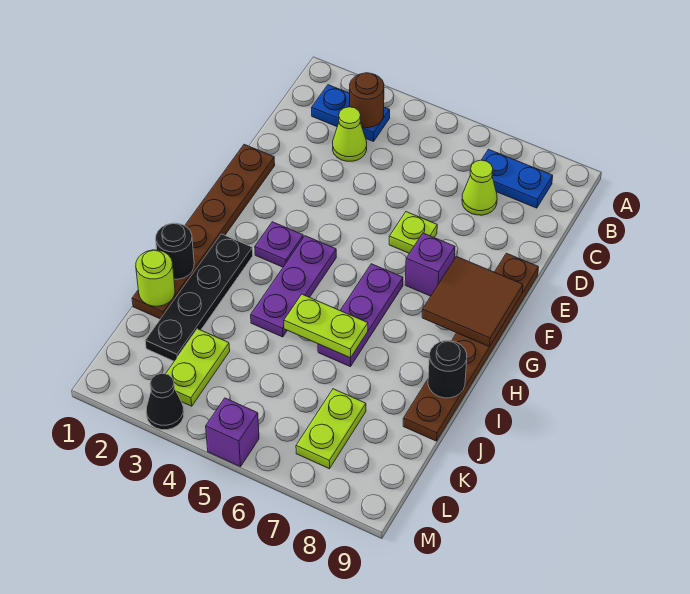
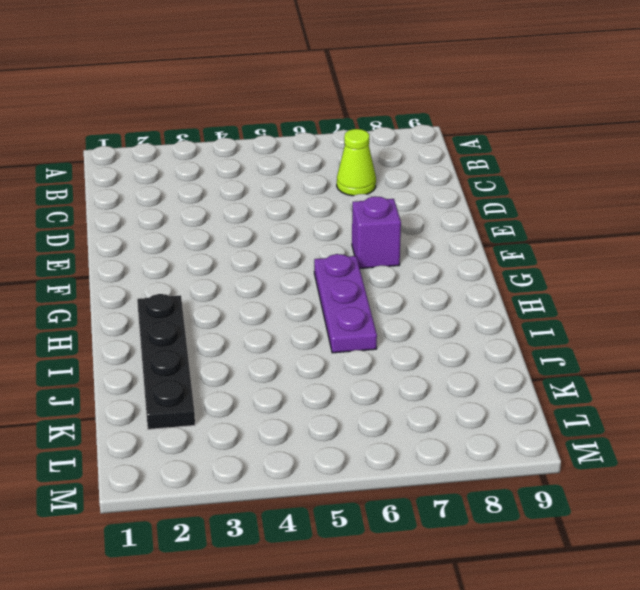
none -> blue plate B2:B3 level 1
none -> blue plate B7:B8 level 1
none -> lime cone C3 level 1

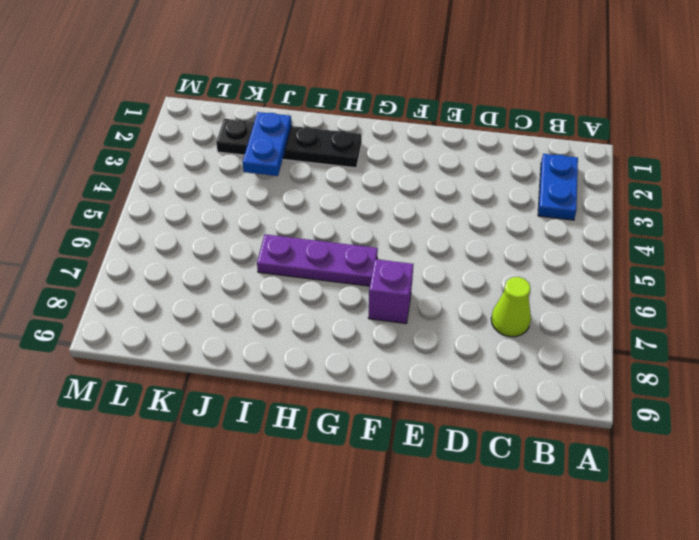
blue plate J2:J3 level 2 -> blue plate B7:B8 level 1
none -> lime cone C3 level 1
none -> brown plate E1:J1 level 1
none -> lime plate E6 level 1

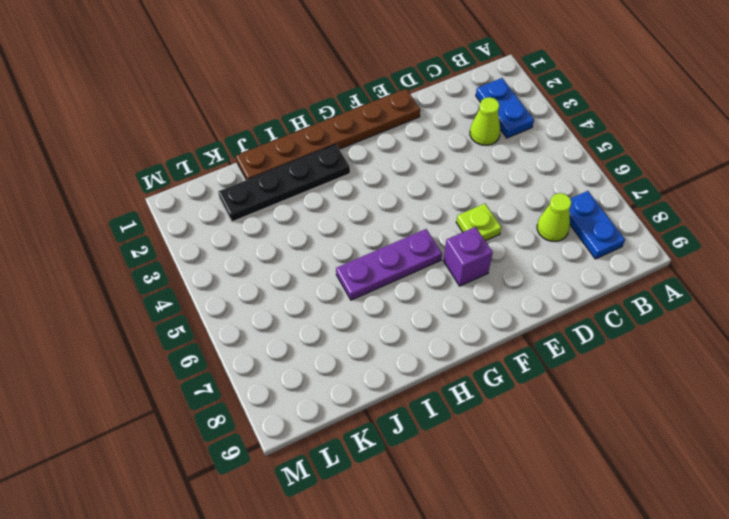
none -> brown plate E9:J9 level 1
none -> purple plate G3 level 1
none -> purple plate G4:I4 level 1

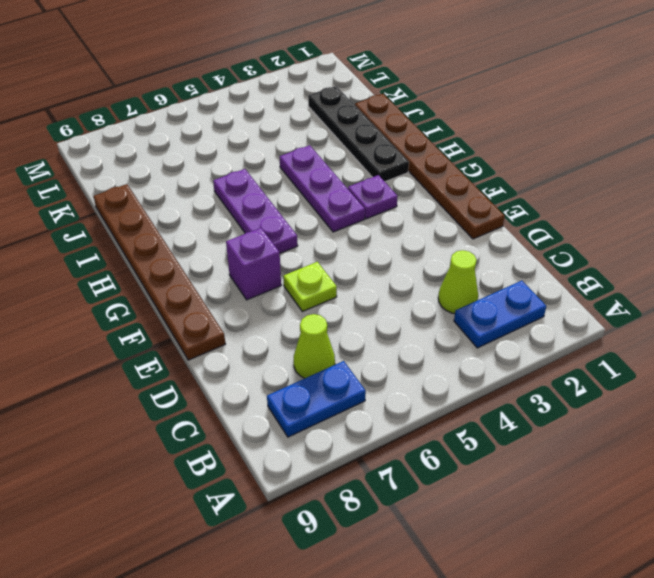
none -> lime plate K3:L3 level 1
none -> lime plate K7:L7 level 1
none -> black cone M3 level 1

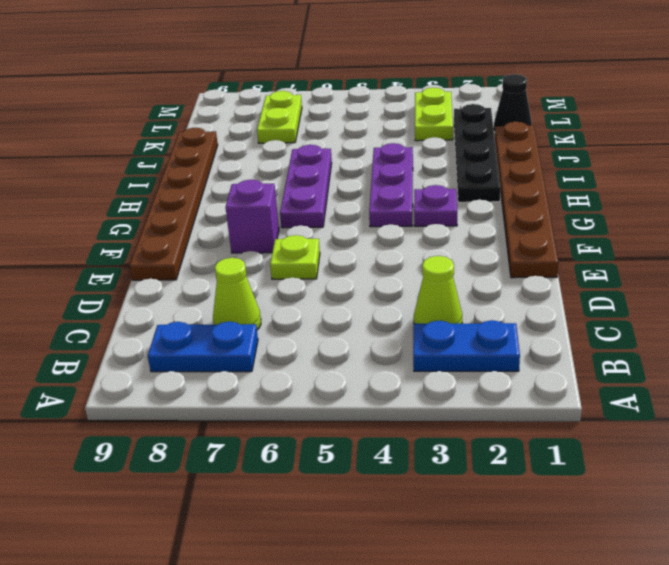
black cone K1 level 1 -> black cone M3 level 1
none -> purple brick M5 level 1
none -> brown round brick B3 level 2
none -> brown tile F8:G9 level 2

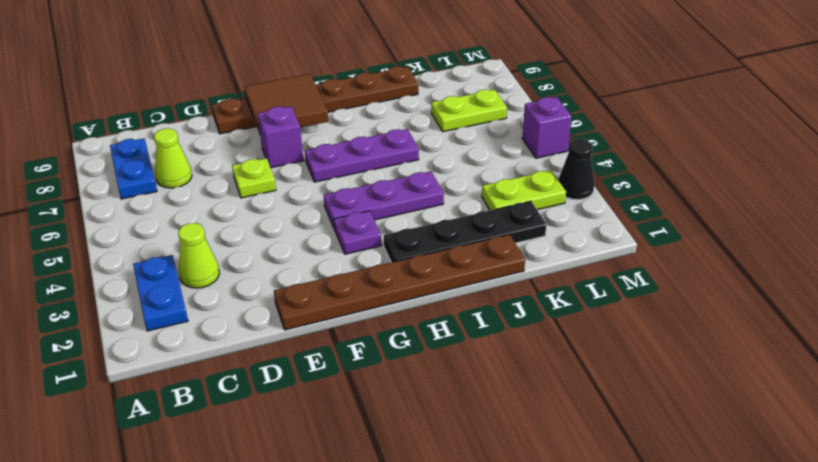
none -> brown round brick B3 level 2
none -> black round brick I1 level 2
none -> lime plate I5:I6 level 2

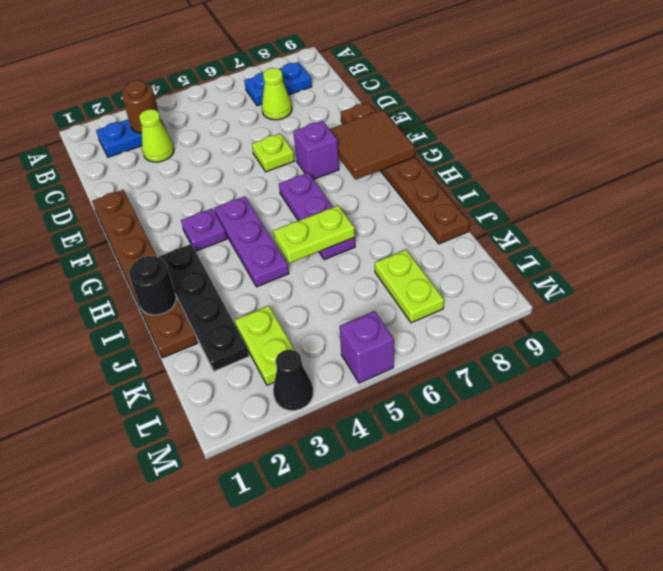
none -> black round brick I9 level 2
none -> lime round brick J1 level 2

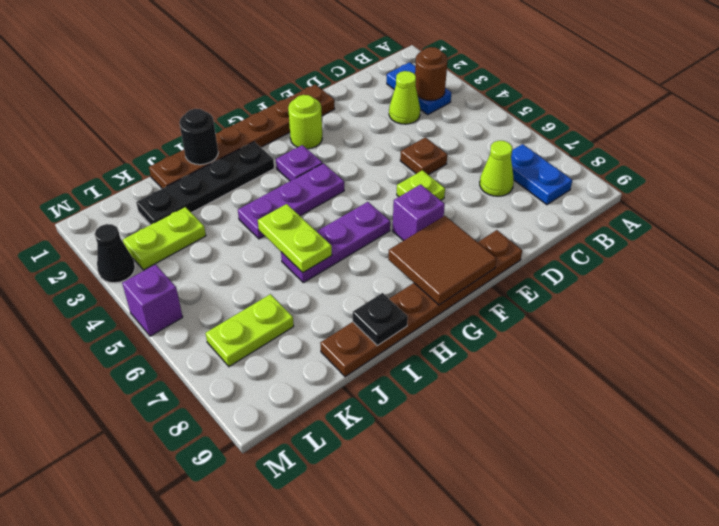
brown plate D5 level 1 -> none
lime round brick F2 level 1 -> lime round brick J1 level 2
black plate I9 level 2 -> black round brick I9 level 2

